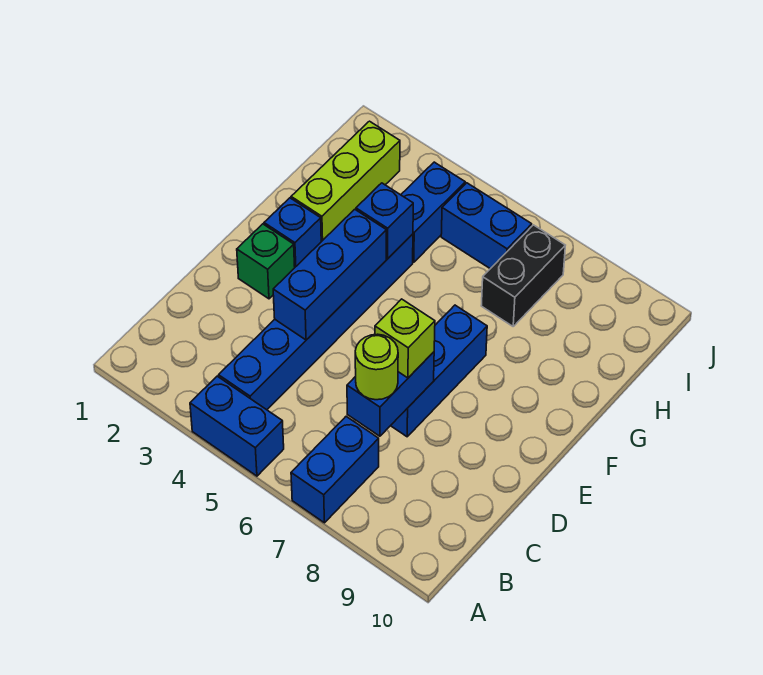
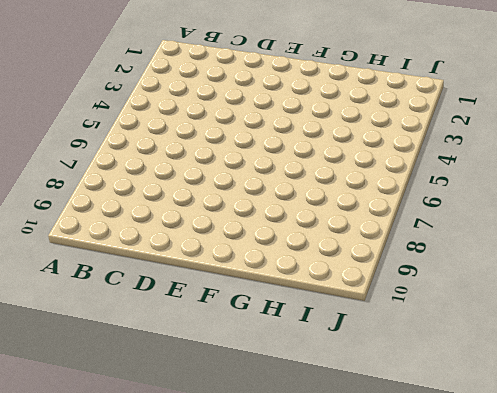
none -> blue brick A4:A5 level 1
none -> blue brick A7:B7 level 1
none -> blue brick B4:G4 level 1

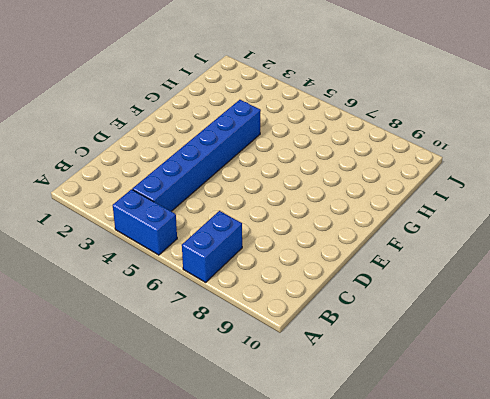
none -> blue brick D7:F7 level 1
none -> green brick E2 level 1
none -> blue brick F2 level 1

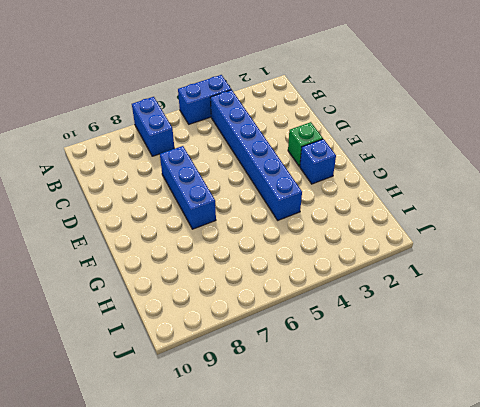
none -> lime brick G2:I2 level 1
none -> blue brick H4:I4 level 1
none -> black brick H7:I7 level 1

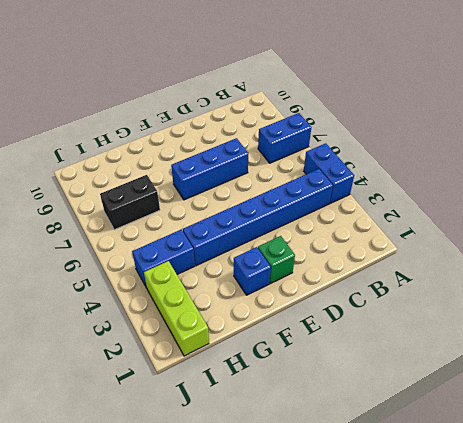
lime brick I1:I3 level 1 -> lime brick G2:I2 level 1
none -> blue brick I5:I6 level 1
none -> blue brick C7:D7 level 2
none -> blue brick D4:F4 level 2

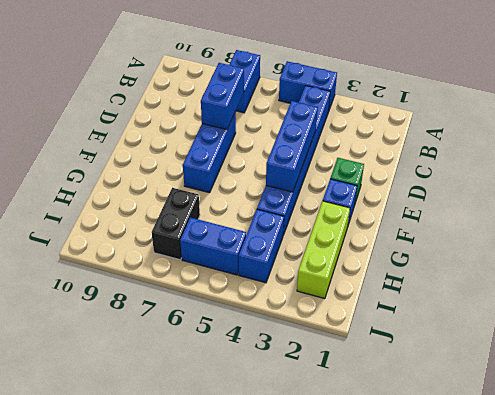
none -> blue brick G4 level 2
none -> lime round brick C7 level 3
none -> lime brick D7 level 3

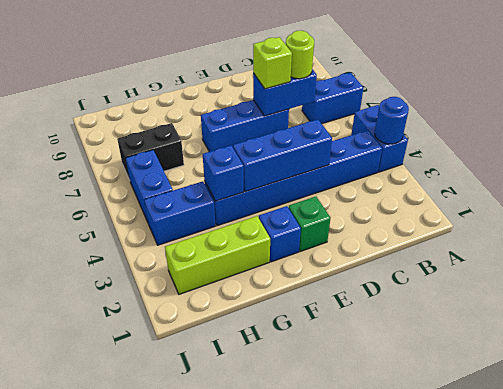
blue round brick A4 level 2 -> none

